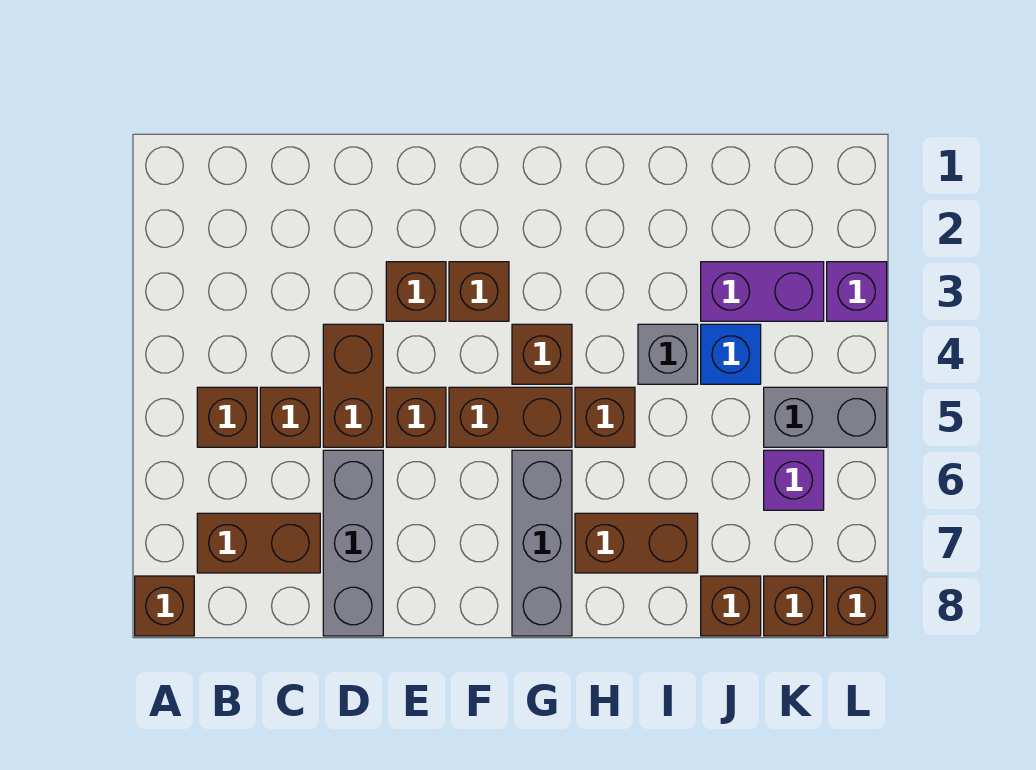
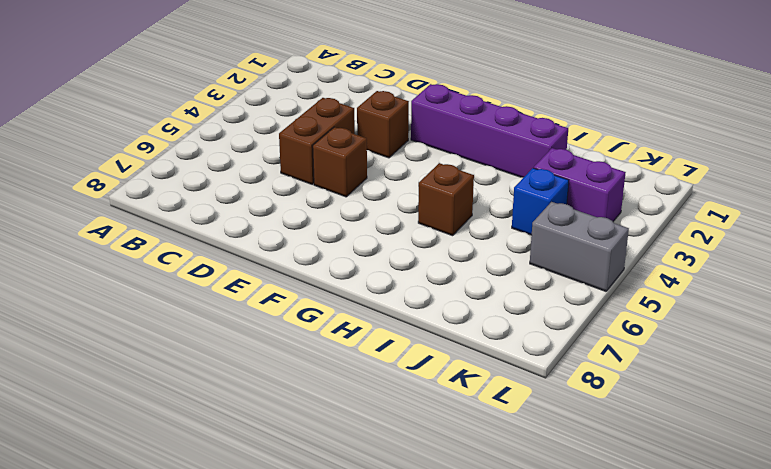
purple brick F2:I2 level 1 -> none
none -> brown brick A8 level 1
none -> brown brick B5 level 1
none -> brown brick B7:C7 level 1

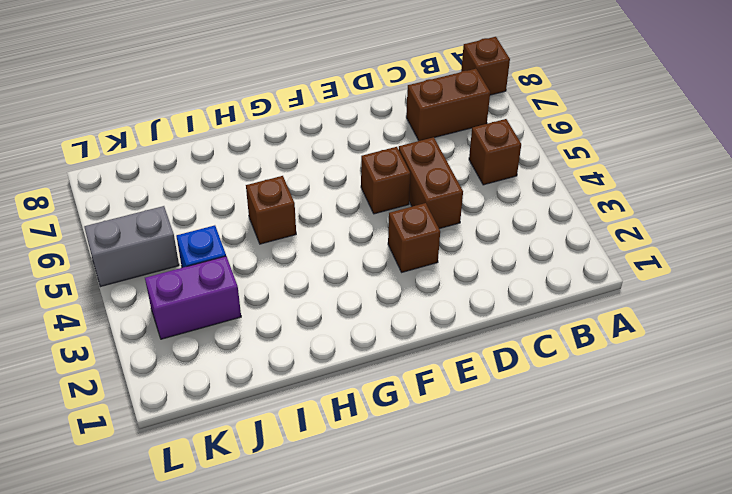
none -> brown brick C5 level 1
none -> grey brick D6:D8 level 1
none -> brown brick F3 level 1

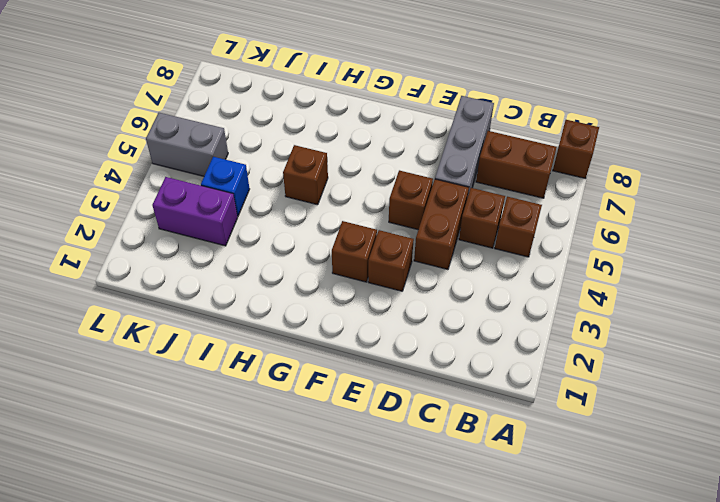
none -> brown brick F5:G5 level 1
none -> brown brick G4 level 1
none -> grey brick G6:G8 level 1

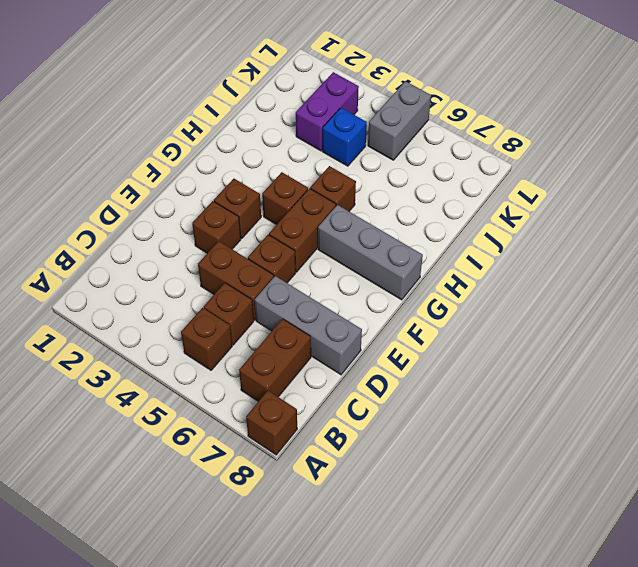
none -> brown brick H7:I7 level 1
none -> grey brick I4 level 1
none -> brown brick J8 level 1

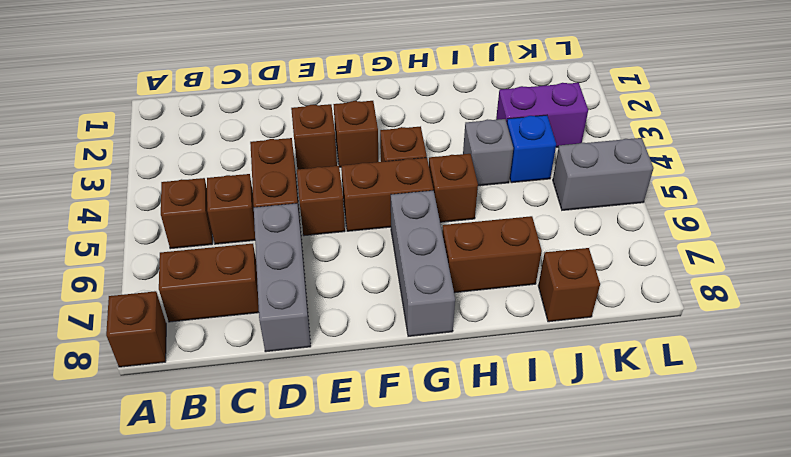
none -> purple brick K6 level 1
none -> brown brick K8 level 1
none -> purple brick L3 level 1

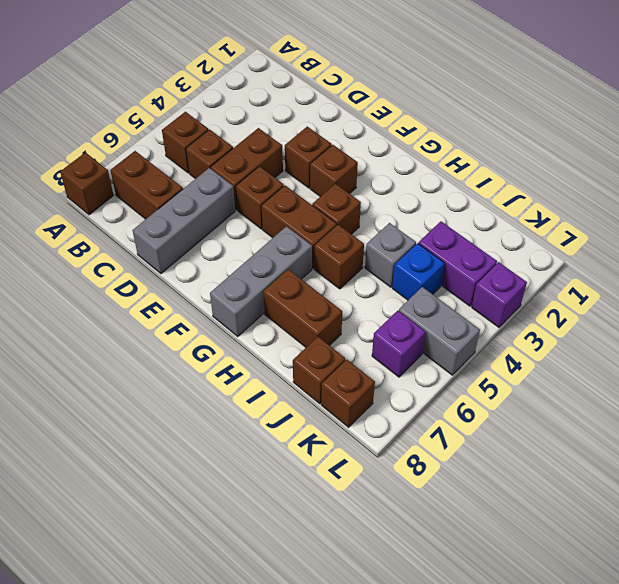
none -> brown brick L8 level 1

